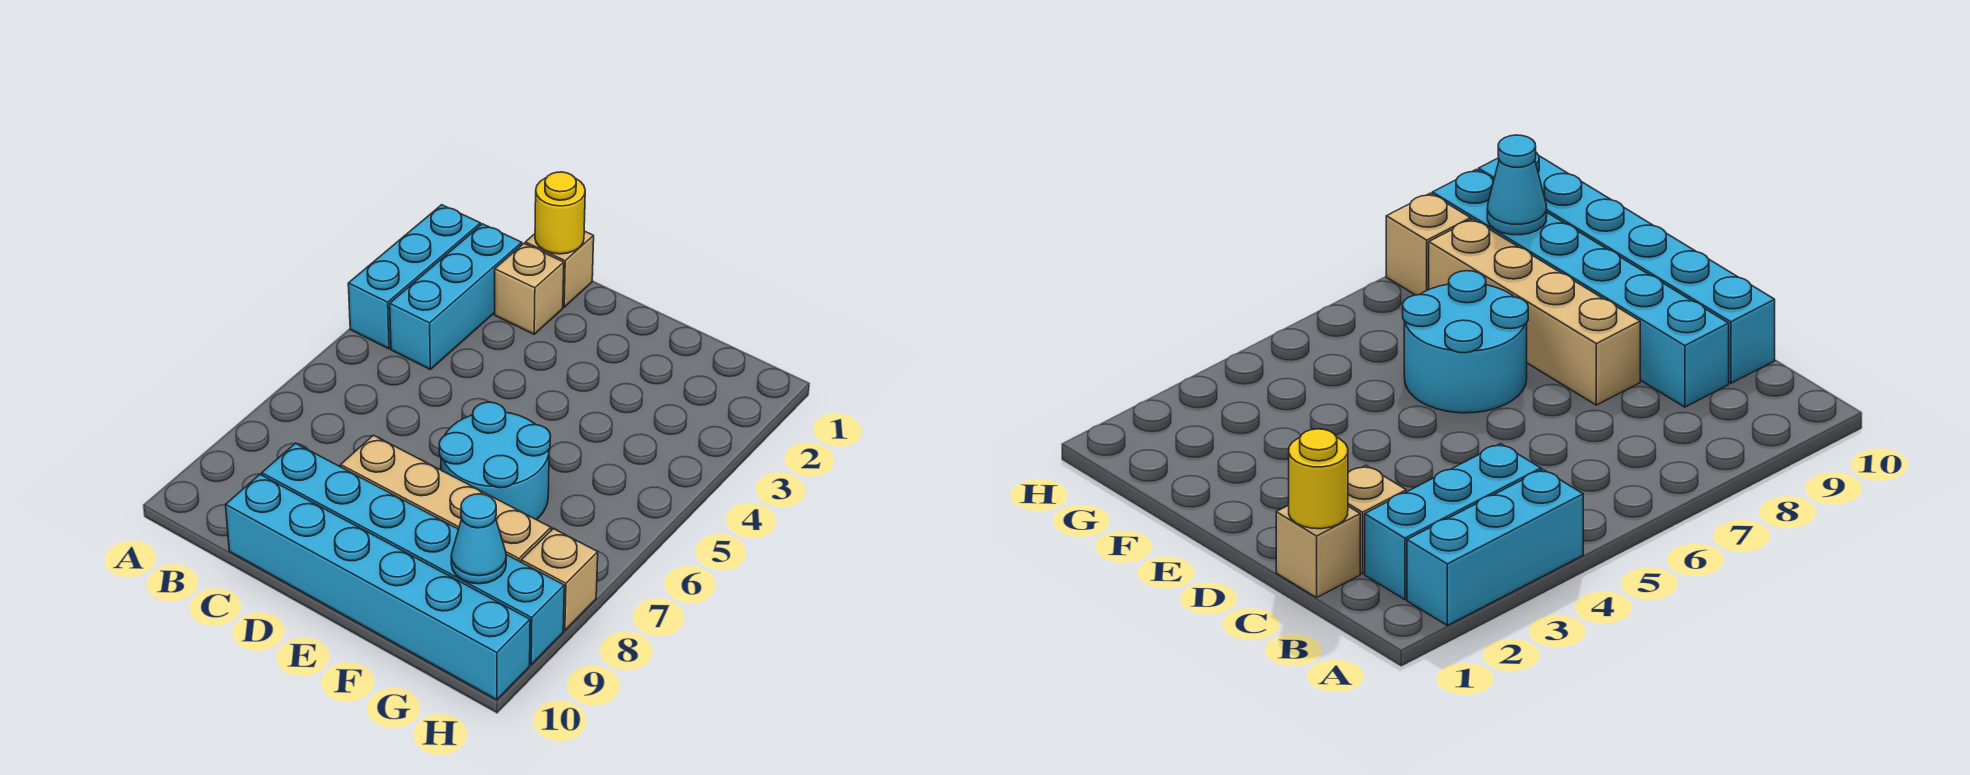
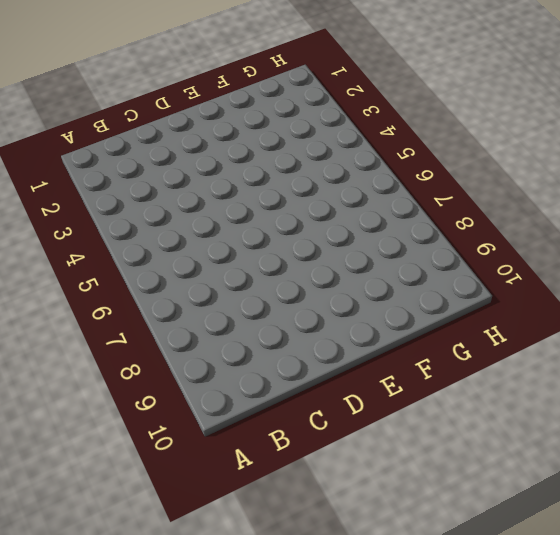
none -> cyan brick A2:A4 level 1
none -> cyan brick B2:B4 level 1

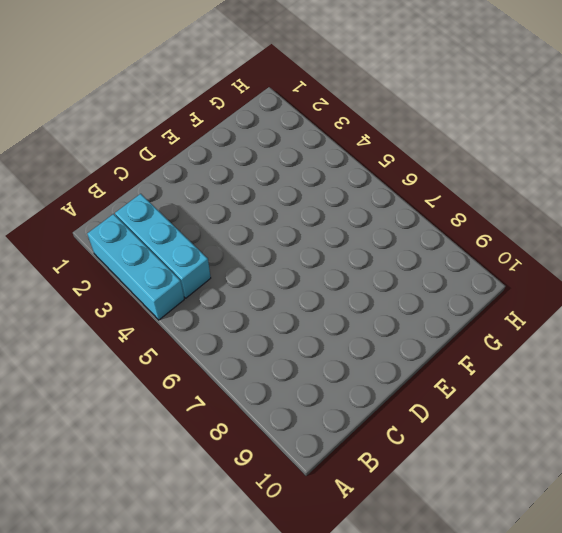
none -> tan brick C1 level 1
none -> tan brick C2 level 1

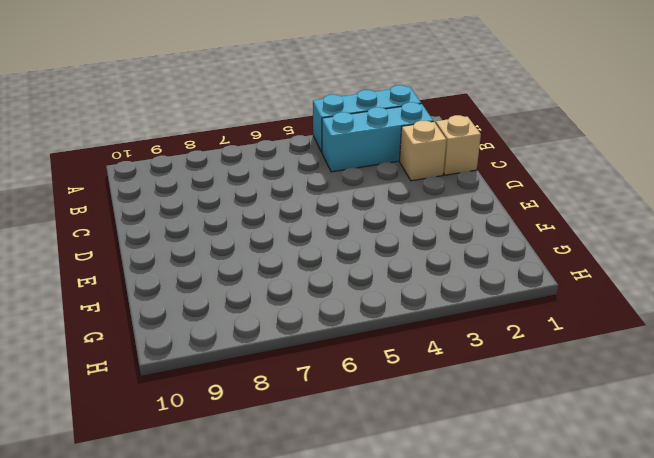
none -> cyan brick C9:H9 level 1
none -> cyan brick C10:H10 level 1

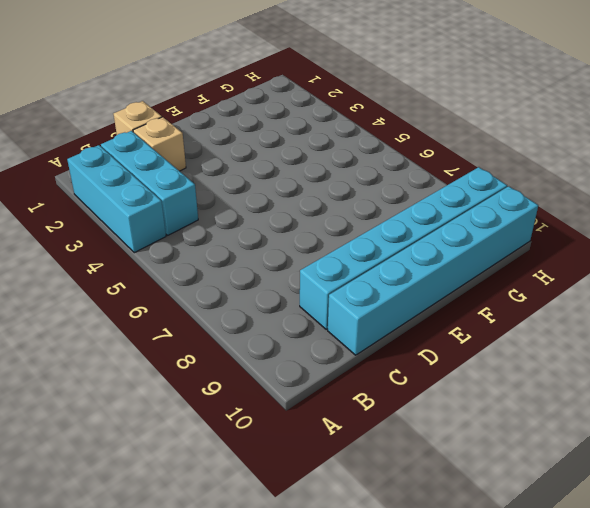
none -> tan brick D8:G8 level 1
none -> cyan round brick E6:F7 level 1

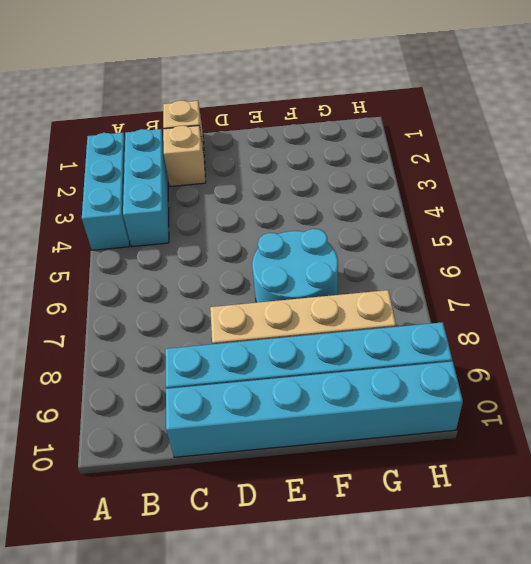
none -> tan brick H8 level 1
none -> yellow round brick C1 level 2

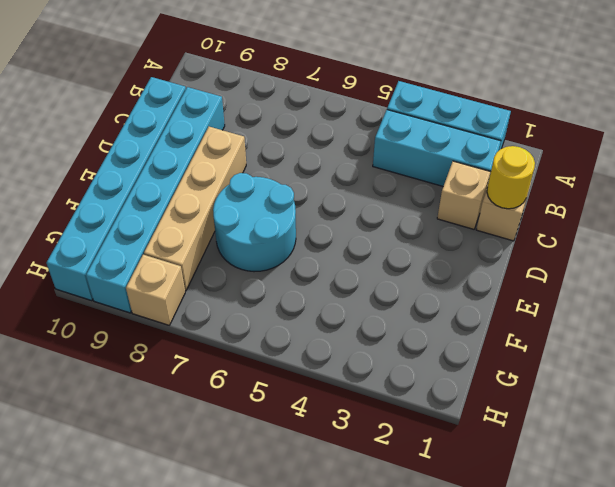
none -> cyan cone G9 level 2

